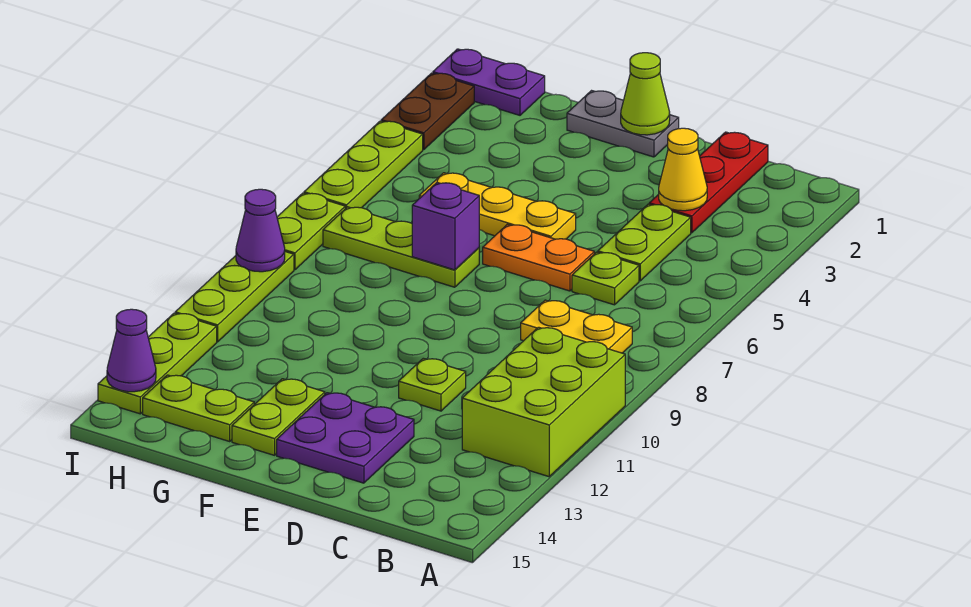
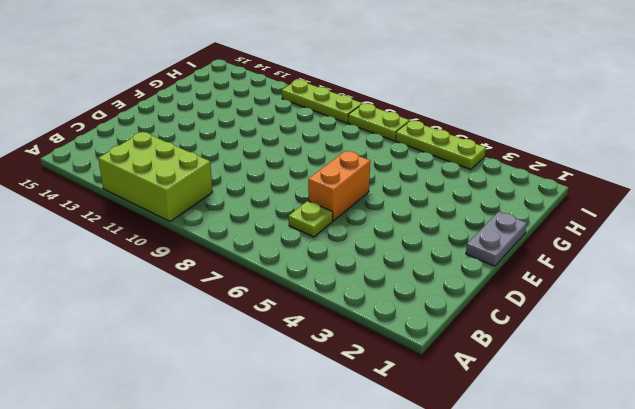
orange brick D6:E6 level 1 -> orange plate D6:E6 level 1
none -> yellow plate B8:C8 level 1
none -> red plate C1:C3 level 1
none -> lime plate C4:C5 level 1

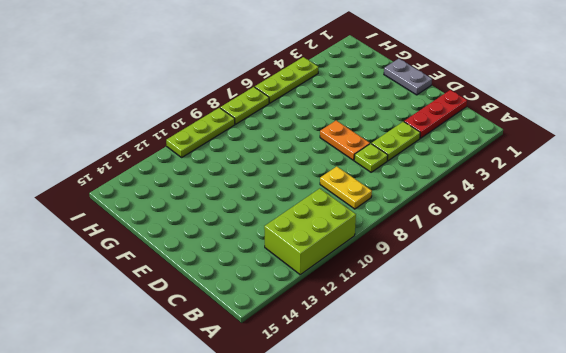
none -> lime plate D11 level 1
none -> purple plate D13:E14 level 1
none -> yellow plate E5:G5 level 1

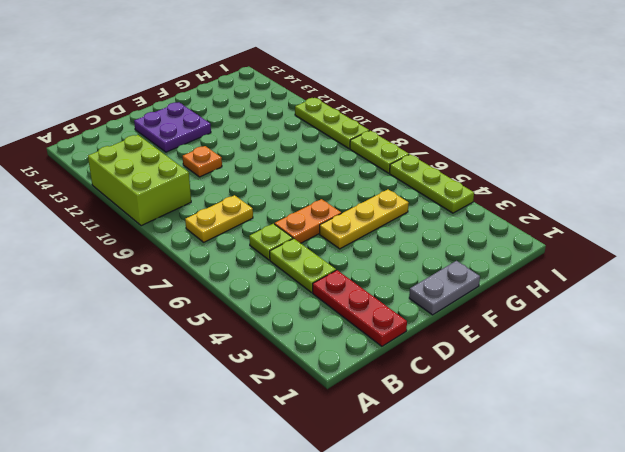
orange plate D11 level 1 -> lime plate D11 level 1
none -> lime plate F7:H7 level 1
none -> lime plate F13:F14 level 1
none -> lime plate G14:H14 level 1

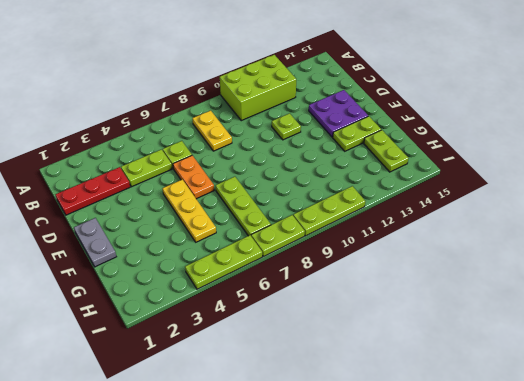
none -> purple plate H1:I1 level 1
none -> brown plate I2:I3 level 1
none -> lime plate I12:I14 level 1

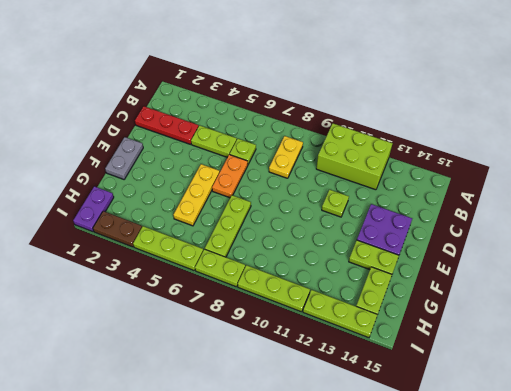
none -> yellow cone C3 level 2
none -> lime cone E1 level 2
none -> purple brick F7 level 2

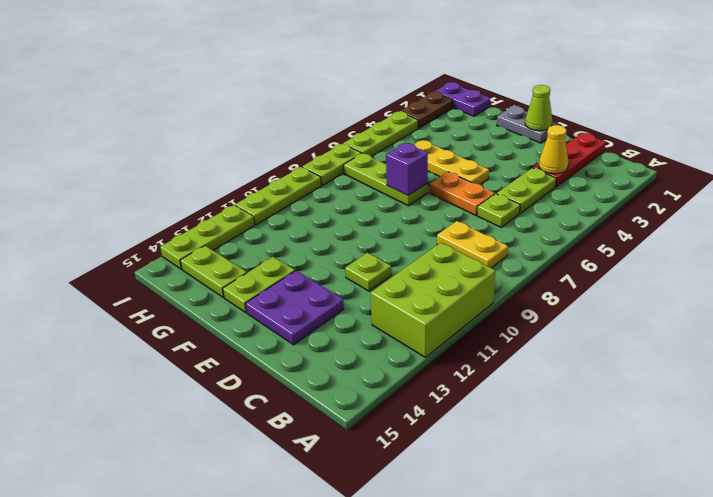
none -> purple cone I9 level 2
none -> purple cone I14 level 2

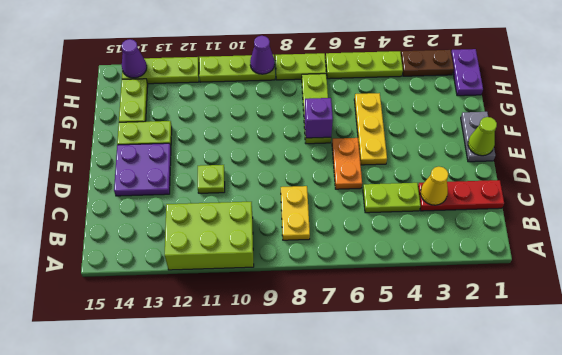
none -> lime plate C6 level 1

